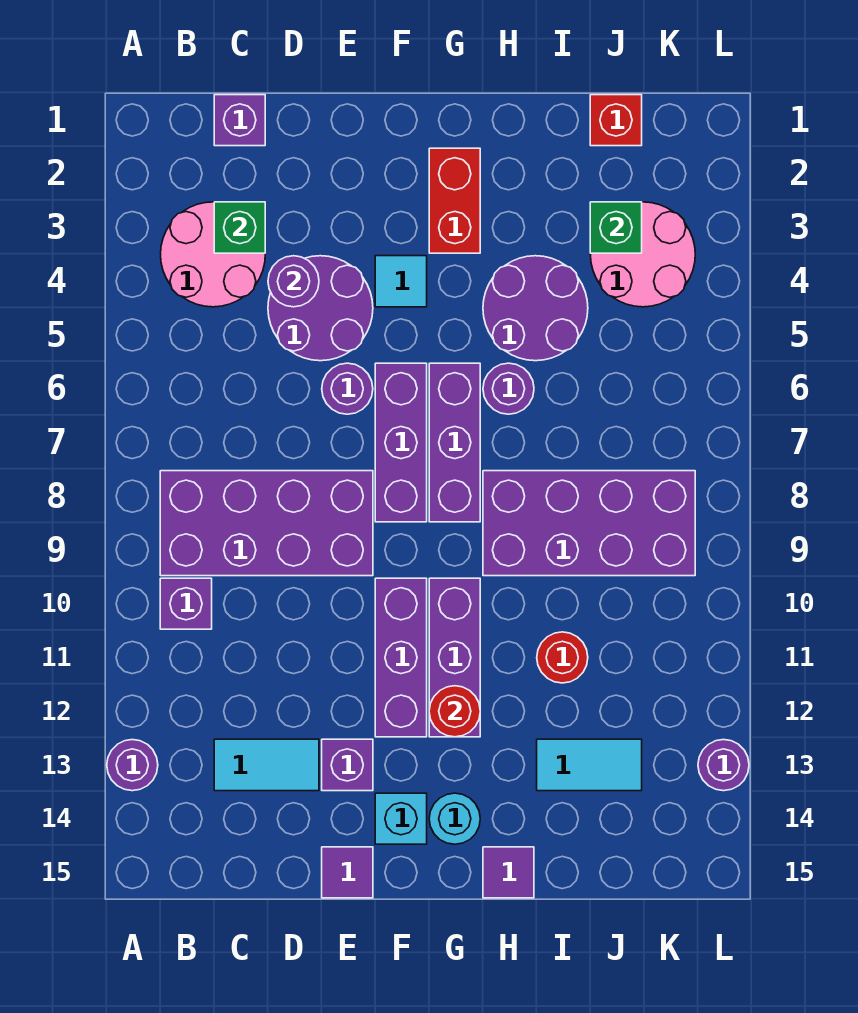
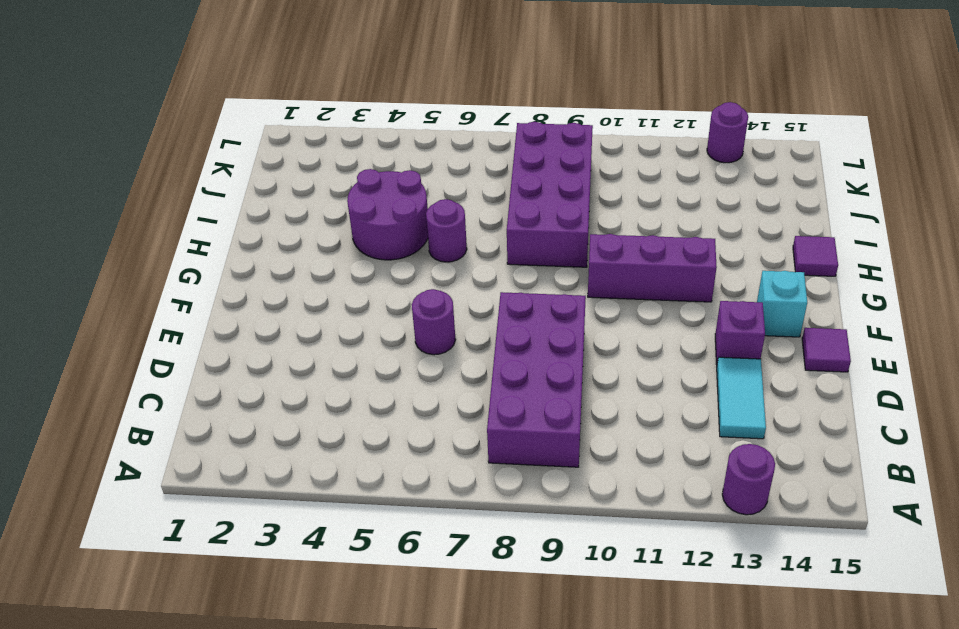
none -> pink round brick B3:C4 level 1
none -> purple brick B10 level 1
none -> purple brick C1 level 1
none -> purple round brick D4:E5 level 1

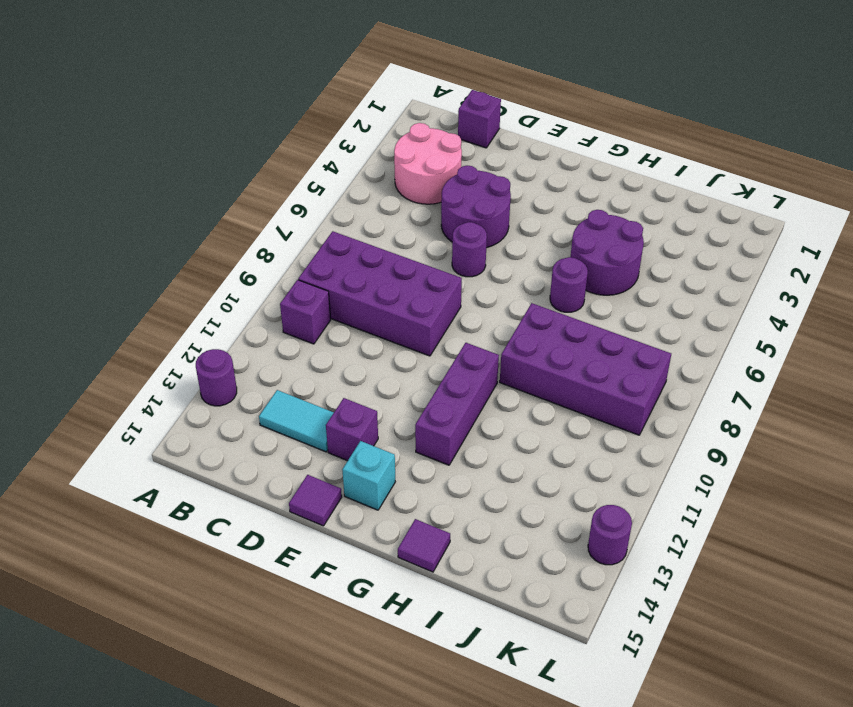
none -> cyan tile F4 level 1
none -> purple brick F6:F8 level 1
none -> purple brick F10:F12 level 1
none -> red brick G2:G3 level 1

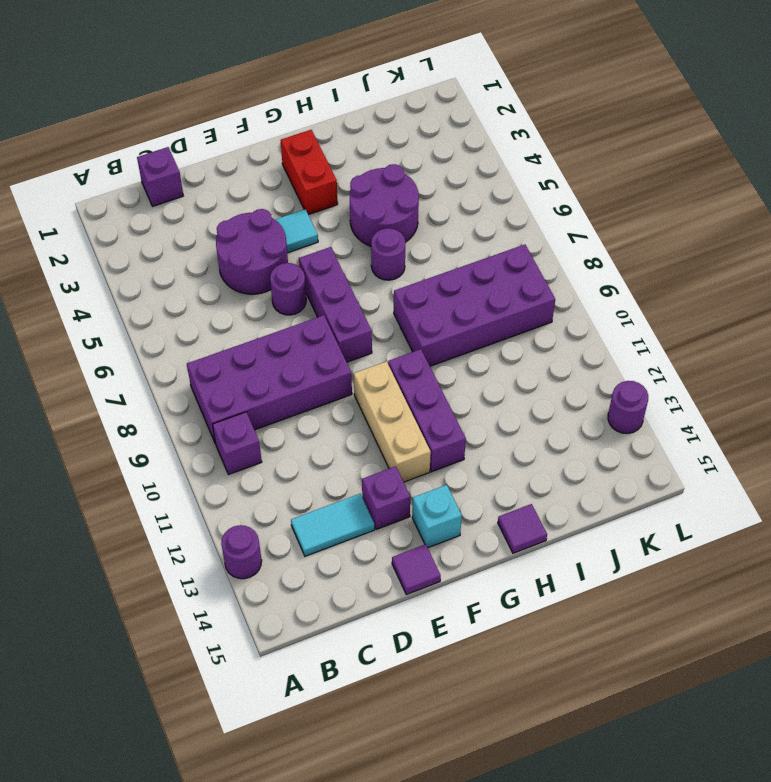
tan brick F10:F12 level 1 -> purple brick F10:F12 level 1
none -> pink round brick B3:C4 level 1
none -> purple brick G6:G8 level 1
none -> cyan round brick G14 level 1
none -> red round brick I11 level 1

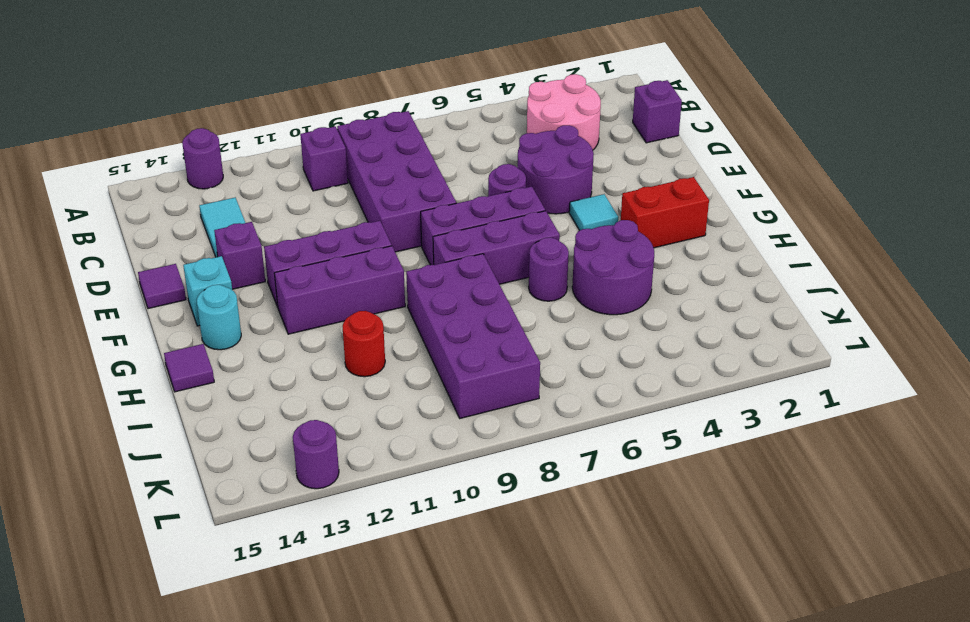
none -> cyan tile I13:J13 level 1
none -> red brick J1 level 1
none -> pink round brick J3:K4 level 1
none -> green brick C3 level 2

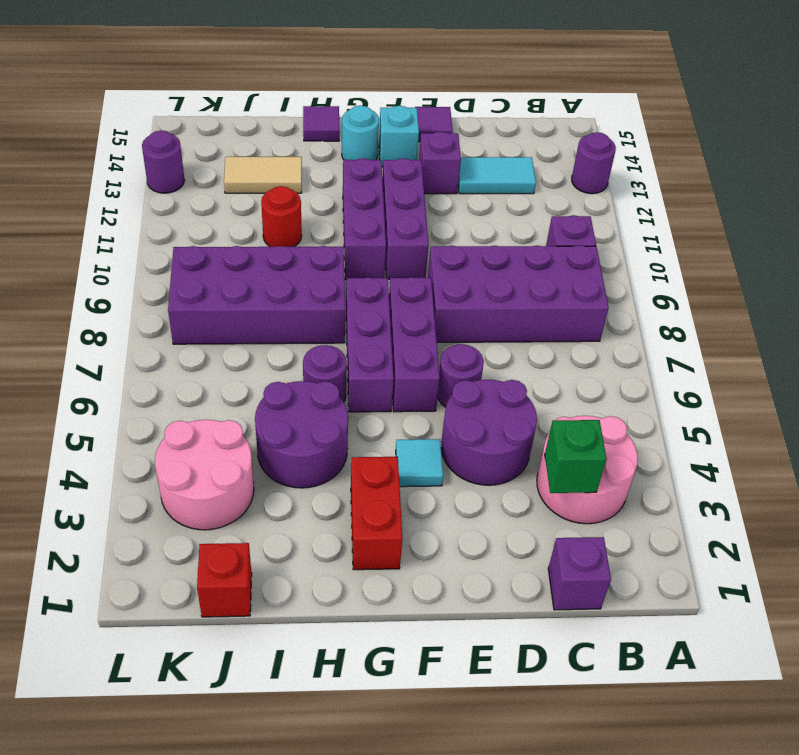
tan tile I13:J13 level 1 -> cyan tile I13:J13 level 1
none -> purple round brick D4 level 2
none -> red round brick G12 level 2
none -> green brick J3 level 2

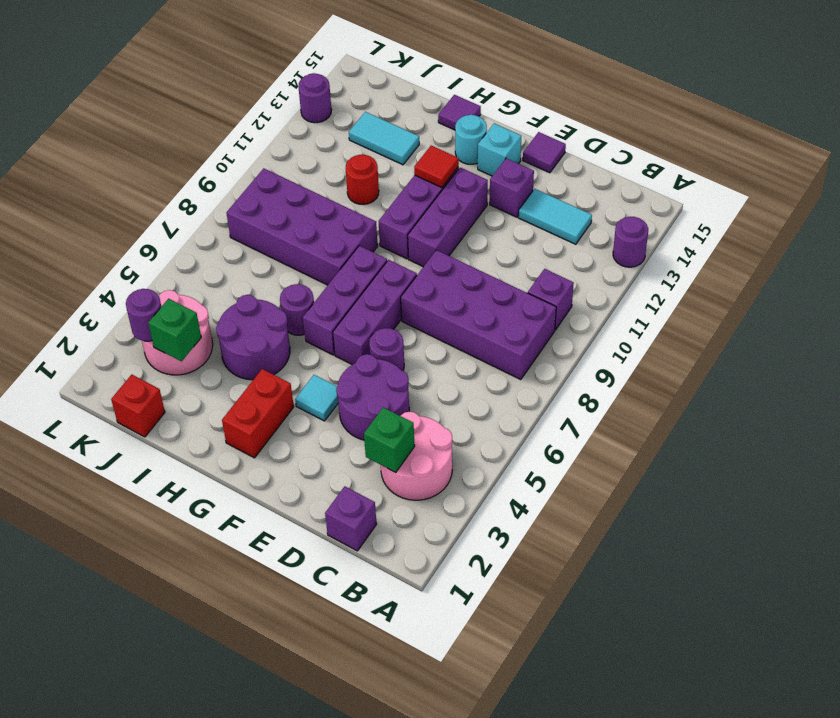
red tile G12 level 2 -> red round brick G12 level 2
purple round brick K3 level 2 -> purple round brick D4 level 2

